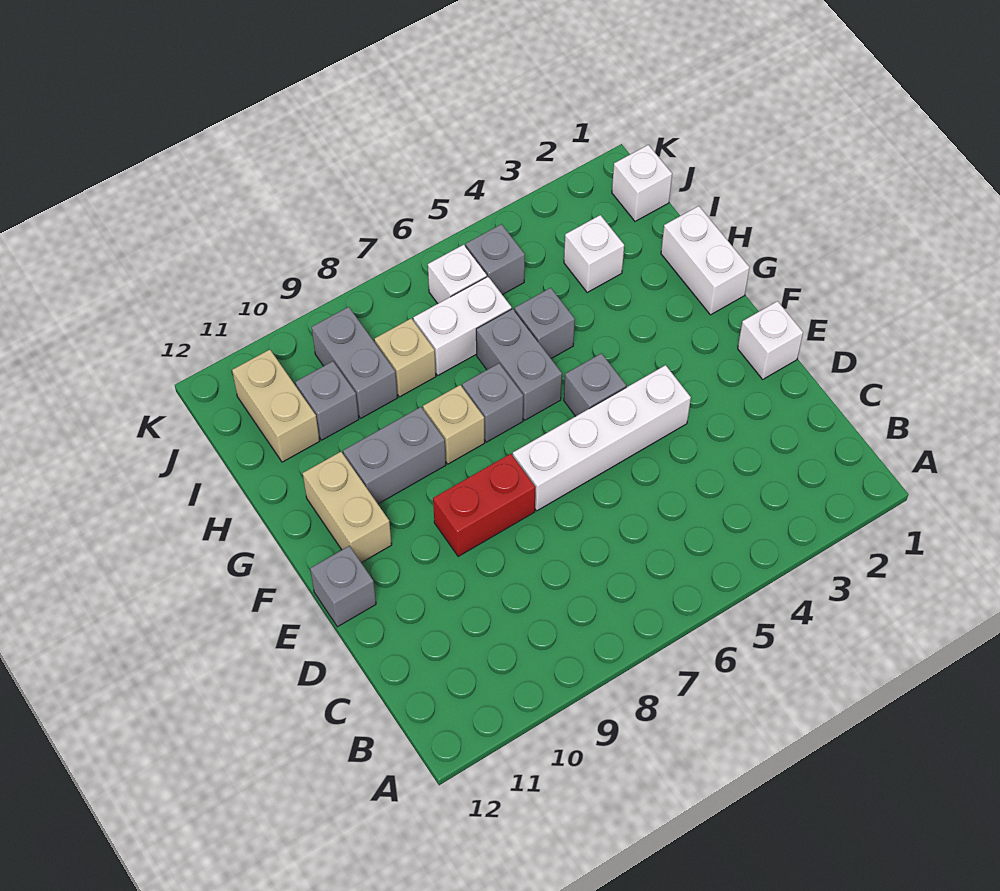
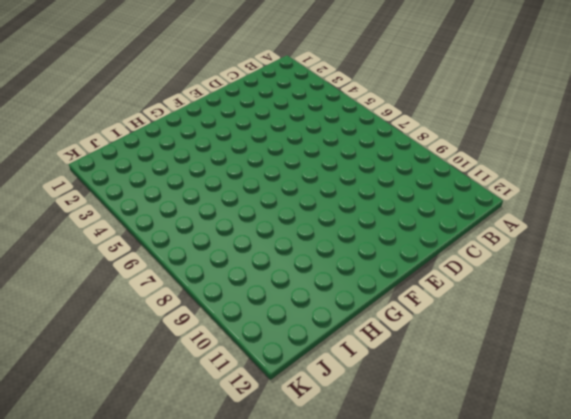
none -> white brick E1 level 1
none -> white brick E4:E7 level 1
none -> red brick E8:E9 level 1

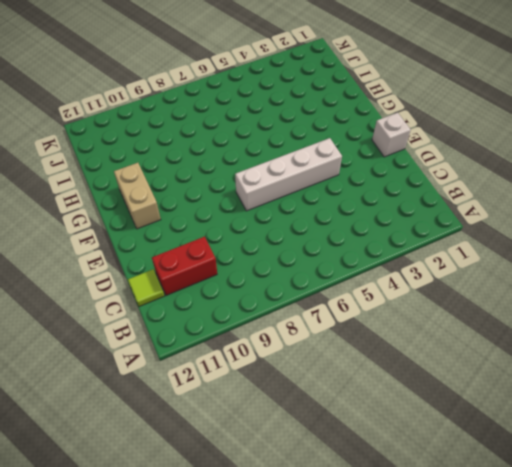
red brick C10:C11 level 1 -> red brick E8:E9 level 1
lime tile C12 level 1 -> none
none -> grey brick E12 level 1
none -> grey brick F5 level 1
none -> white brick G1:H1 level 1

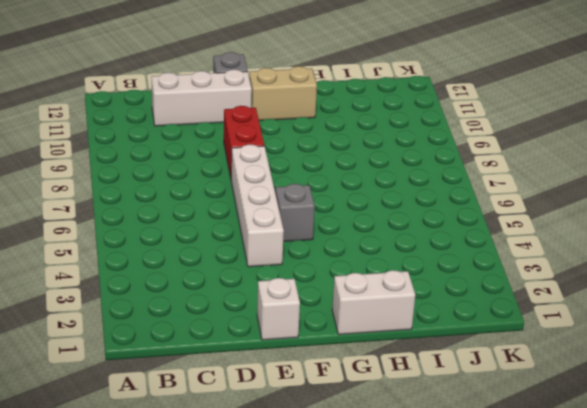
white brick C11:E11 level 1 -> none
none -> grey brick G6:H6 level 1
none -> grey brick G7 level 1
none -> tan brick G8 level 1

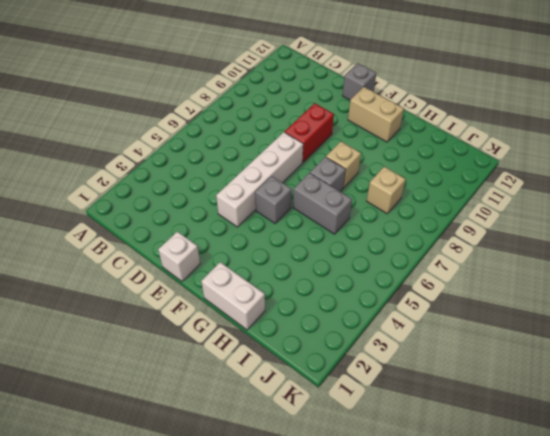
none -> grey brick G9:G10 level 1
none -> grey brick H5 level 1
none -> white brick I3 level 1

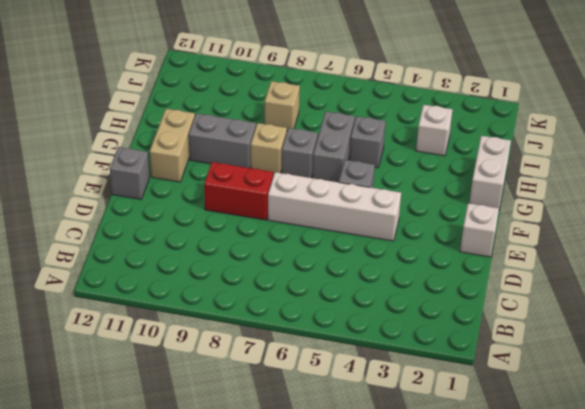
none -> white brick I6:I7 level 1
none -> grey brick I9:J9 level 1
none -> grey brick I10 level 1

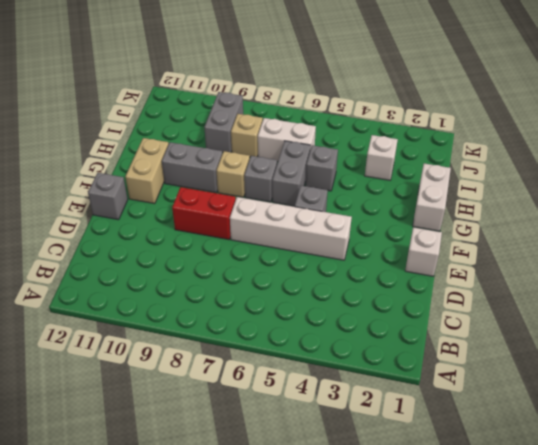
none -> grey brick I10 level 1
none -> tan brick I11:J11 level 1
none -> white brick J1 level 1

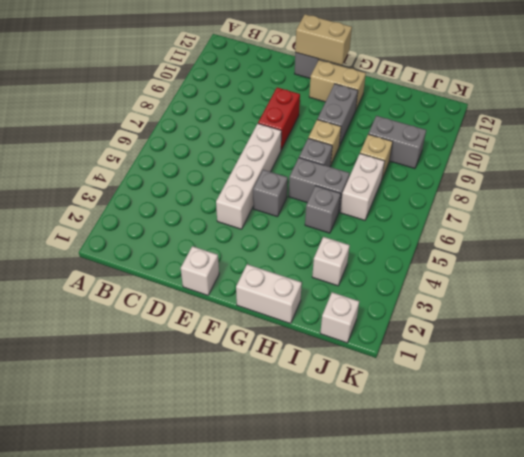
tan brick E12:F12 level 2 -> tan brick I11:J11 level 1
none -> grey brick I10 level 1
none -> grey brick J5 level 1
none -> white brick J6 level 1

